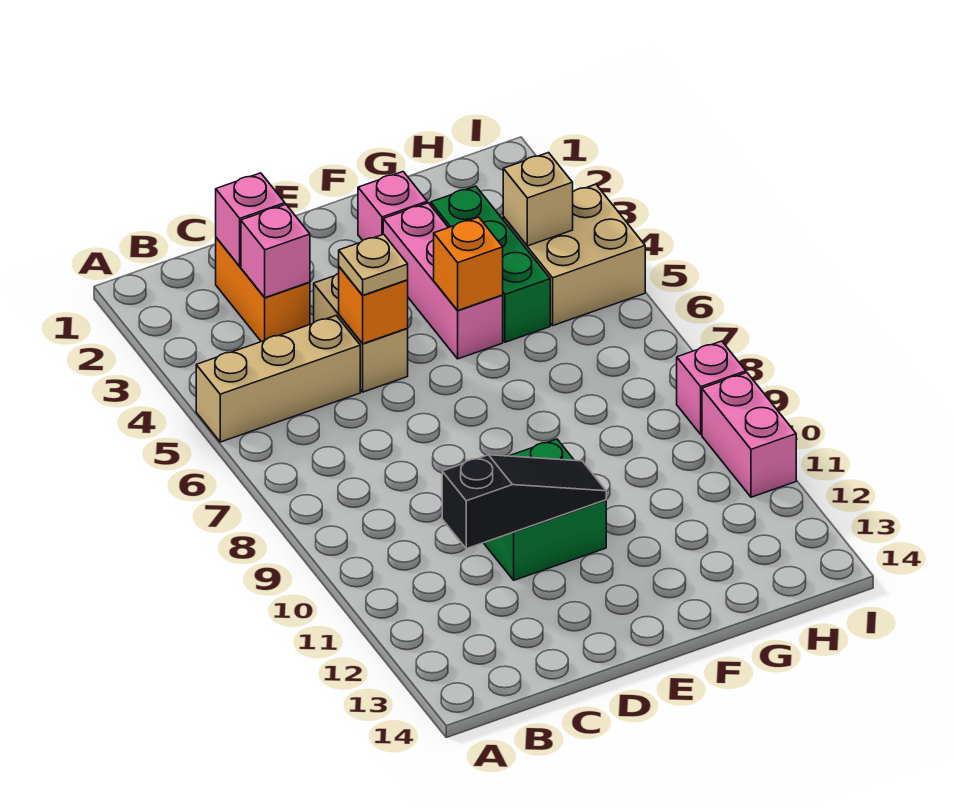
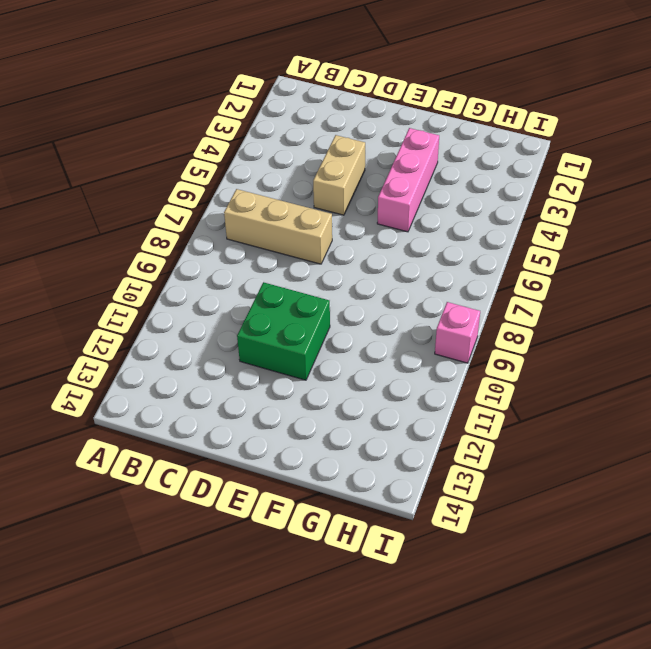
tan brick B7:D7 level 1 -> tan brick A5:C5 level 1
none -> orange brick C2:C3 level 1
none -> pink brick F2 level 1
none -> green brick G3:G5 level 1

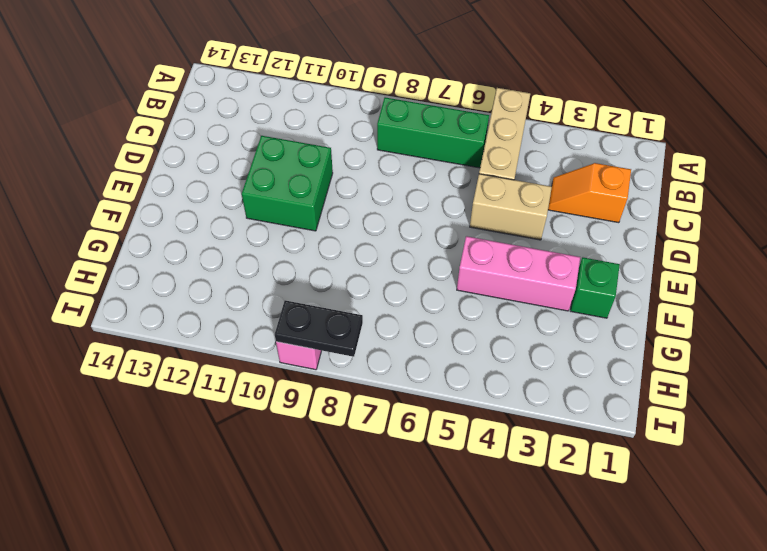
green brick B6:B8 level 1 -> green brick G3:G5 level 1
orange slope C2:C3 level 1 top 2 -> orange brick C2:C3 level 1
green brick F2 level 1 -> pink brick F2 level 1
black plate I8:I9 level 2 -> none
none -> tan brick H4:I5 level 1
none -> pink brick I10:I11 level 1
none -> pink brick C2 level 2

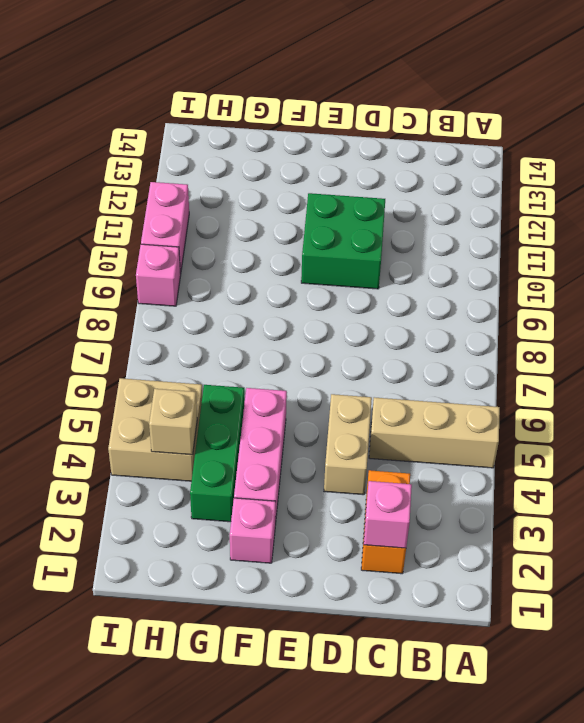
none -> pink brick C3 level 2
none -> black slope C11:E11 level 2 top C
none -> orange brick D5 level 2

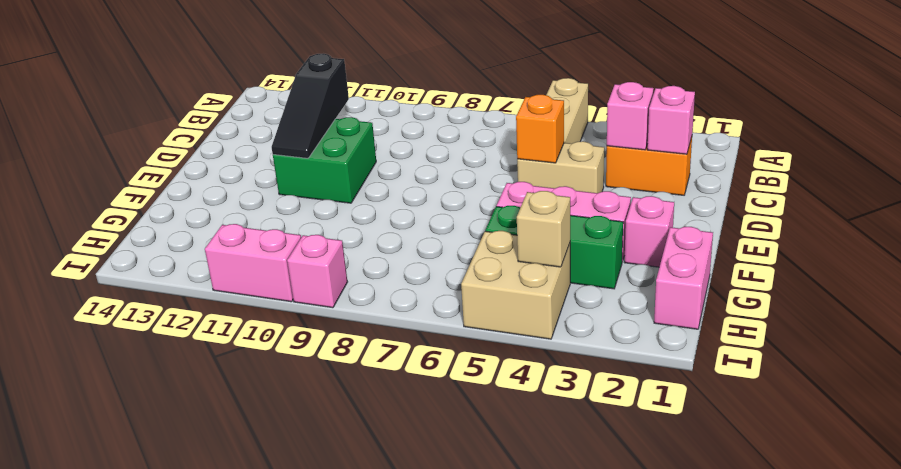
pink brick G1:H1 level 1 -> none
none -> orange brick F5 level 2
none -> tan plate D5 level 3

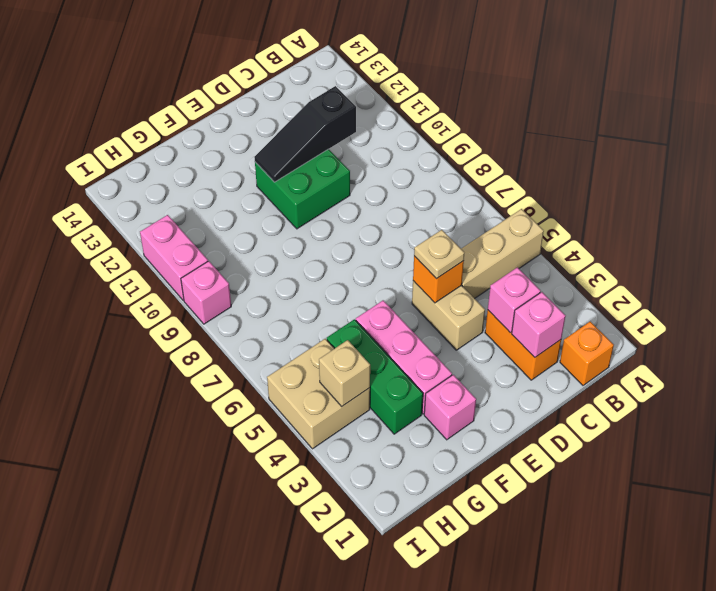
orange brick B1 level 1 -> orange brick F5 level 2

